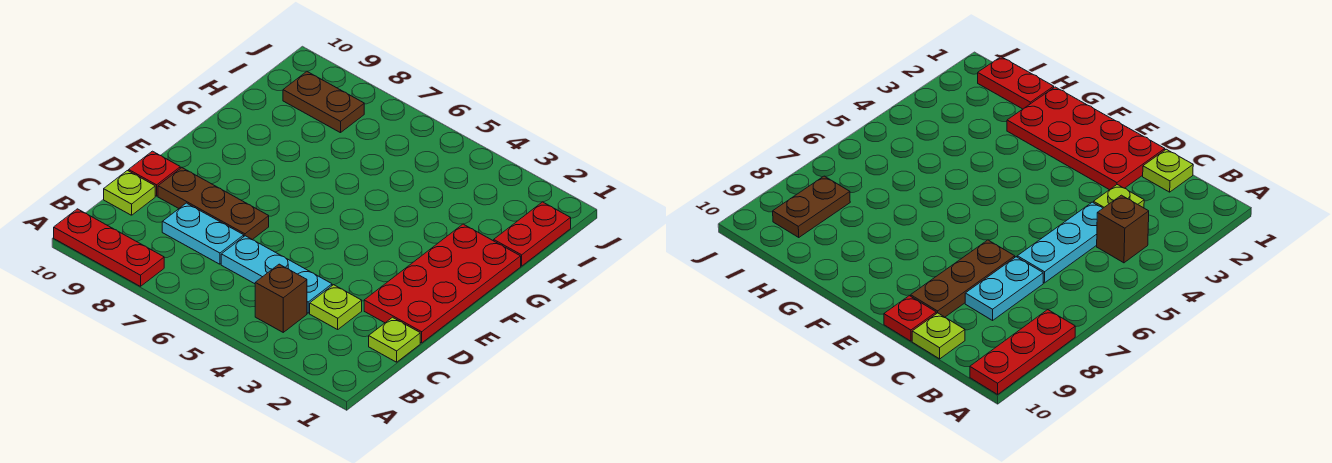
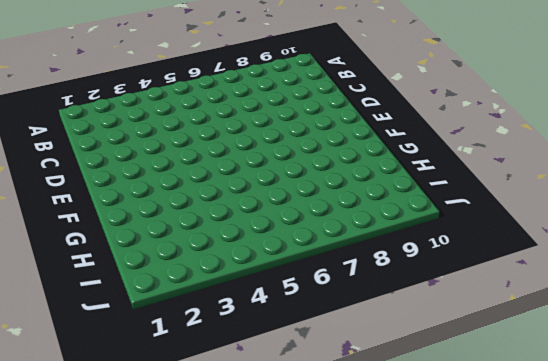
none -> red plate A8:A10 level 1
none -> brown brick B4 level 1
none -> lime plate C1 level 1

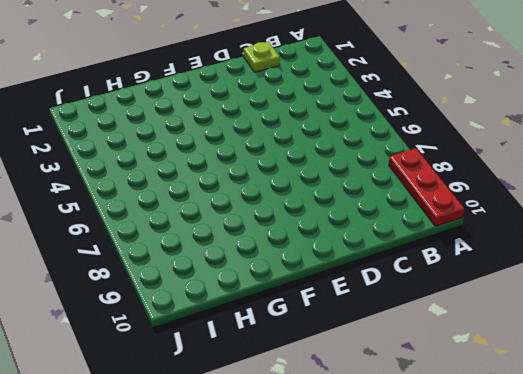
none -> brown brick B4 level 1
none -> lime plate C3 level 1
none -> cyan plate C4:C6 level 1

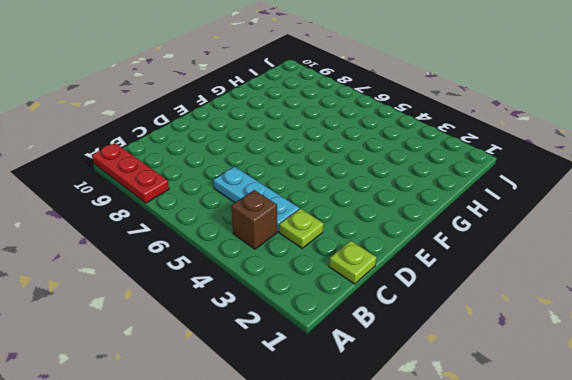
none -> cyan plate C7:C8 level 1
none -> lime plate C10 level 1
none -> red plate D1:G2 level 1

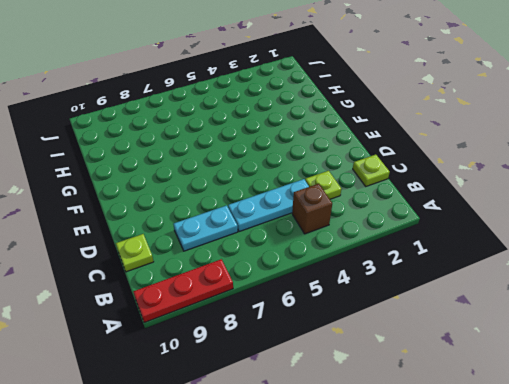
none -> red plate D1:G2 level 1
none -> brown plate D7:D9 level 1
none -> red plate D10 level 1

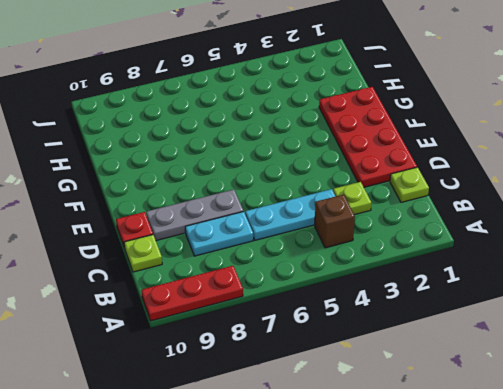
grey plate D7:D9 level 1 -> brown plate D7:D9 level 1
none -> red plate H1:I1 level 1
none -> brown plate I8:I9 level 1

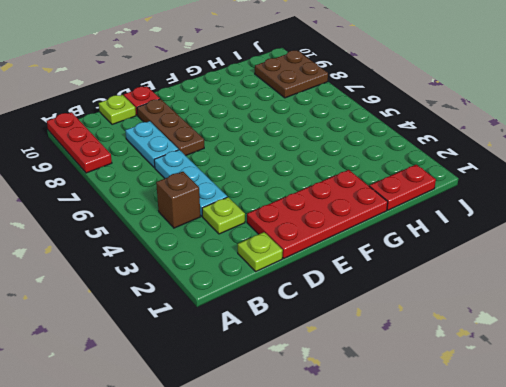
brown plate I8:J9 level 1 -> brown plate I8:I9 level 1

